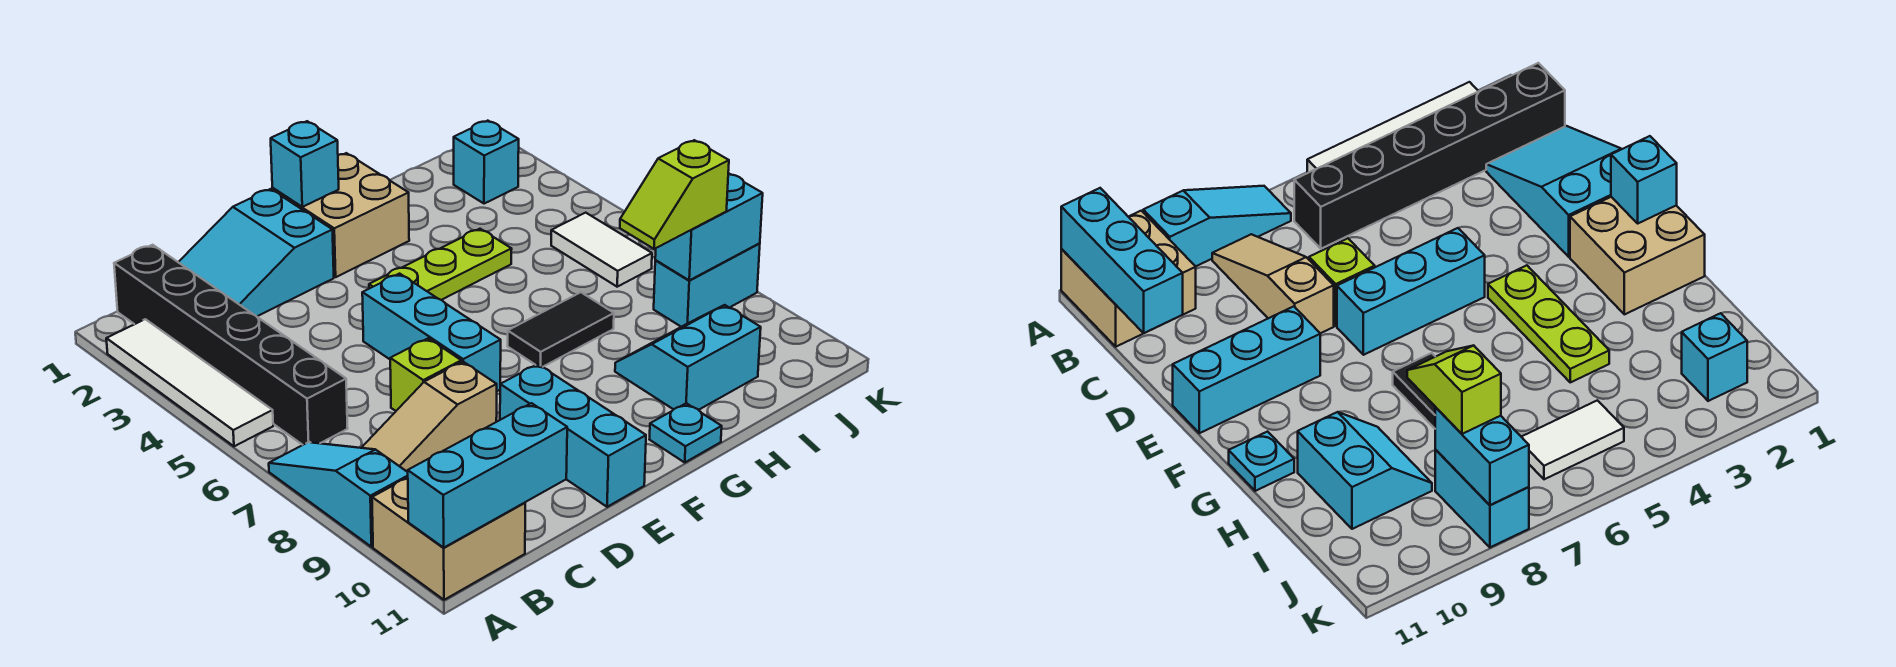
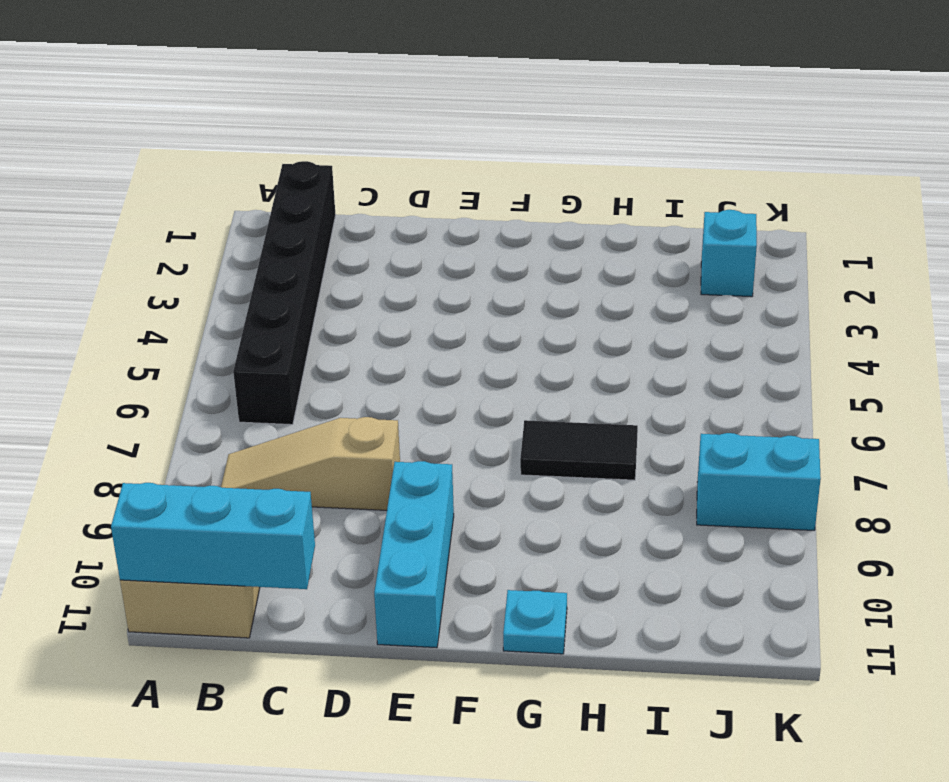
none -> white tile A2:A5 level 1
none -> cyan slope A7:A9 level 1 top 9
none -> cyan slope C1:E2 level 1 top E

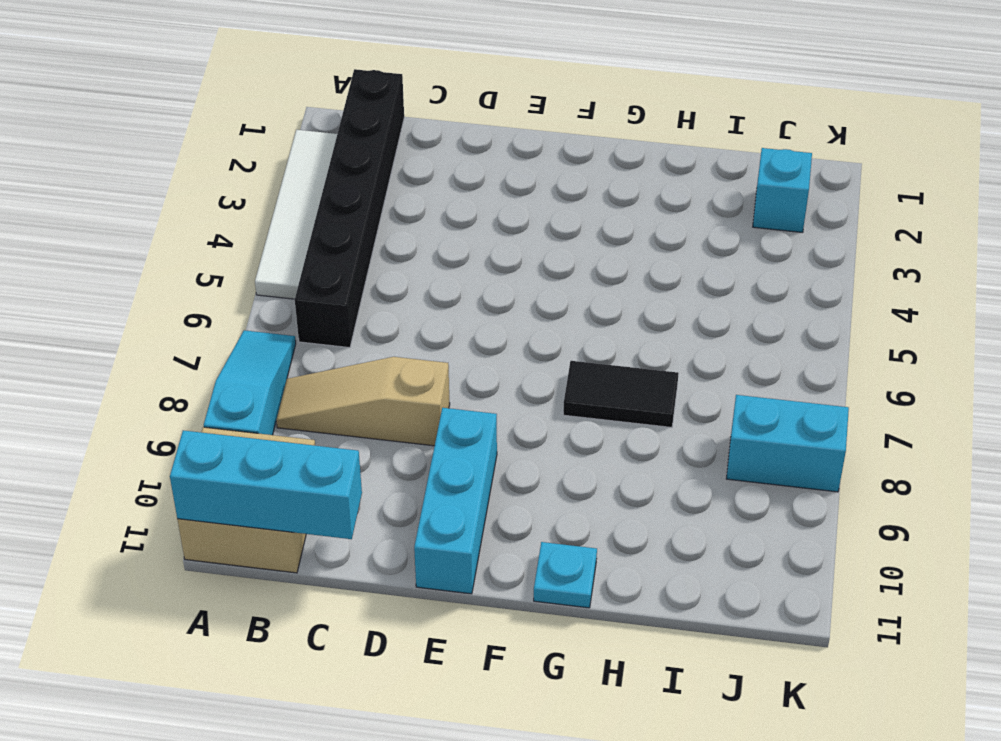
none -> cyan slope C1:E2 level 1 top E
none -> lime brick D7 level 1
none -> cyan brick E5:E7 level 1

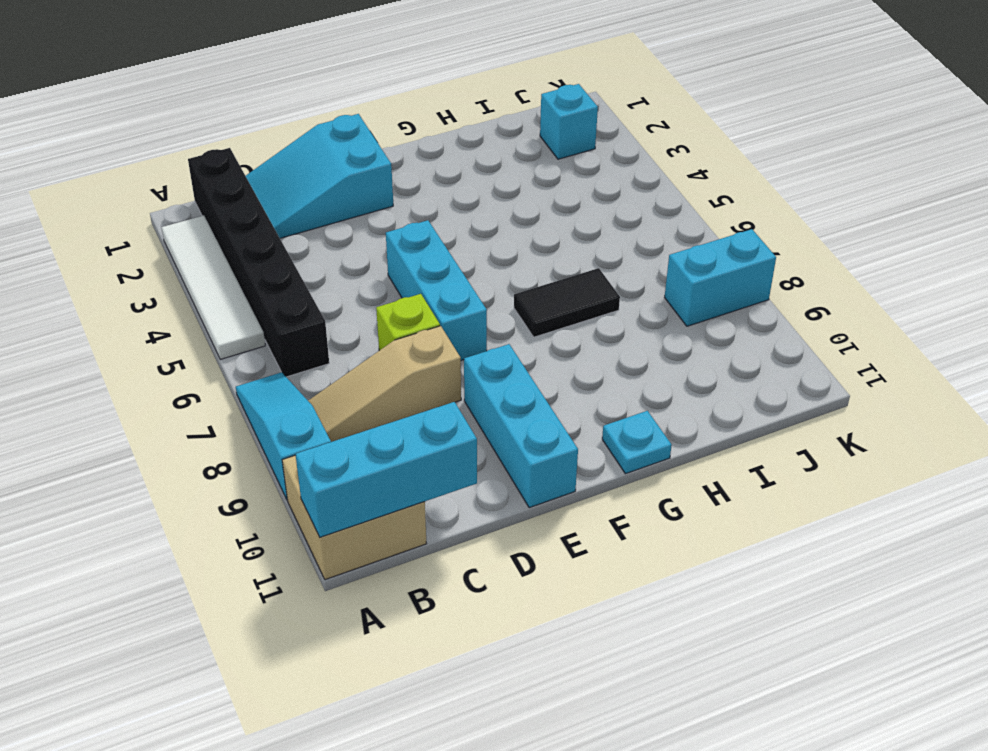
none -> tan brick F1:G2 level 1
none -> lime plate F4:H4 level 1
none -> cyan slope H9:I10 level 1 top 10

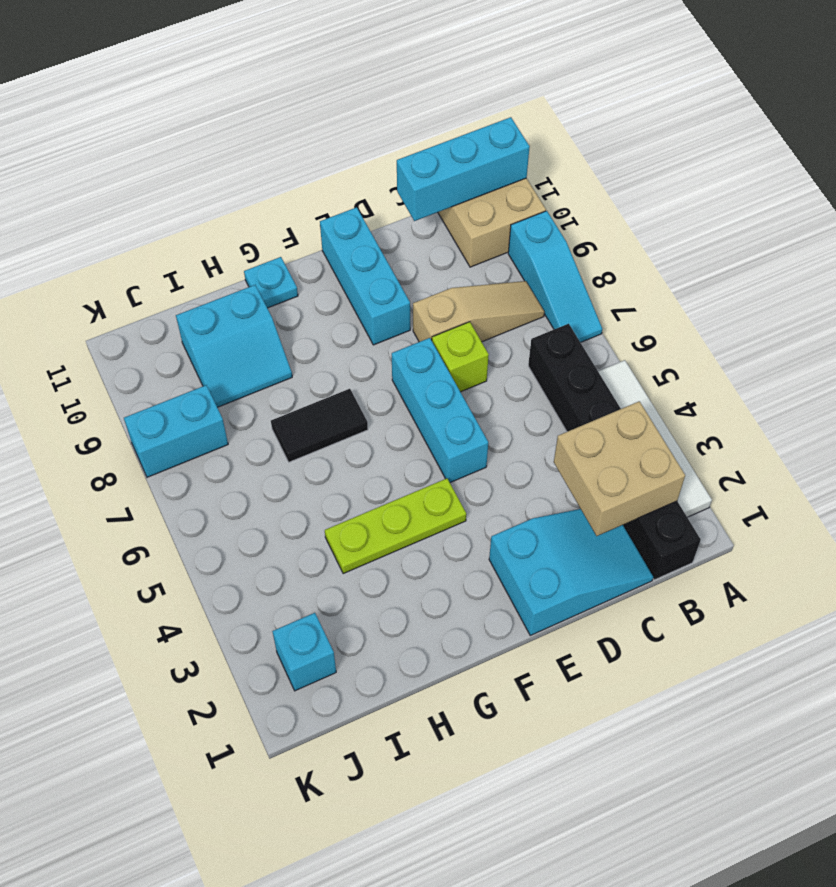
tan brick B2:C3 level 2 -> tan brick F1:G2 level 1
none -> white tile J5:J6 level 1
none -> cyan brick F1 level 2
none -> cyan brick J8:K8 level 2

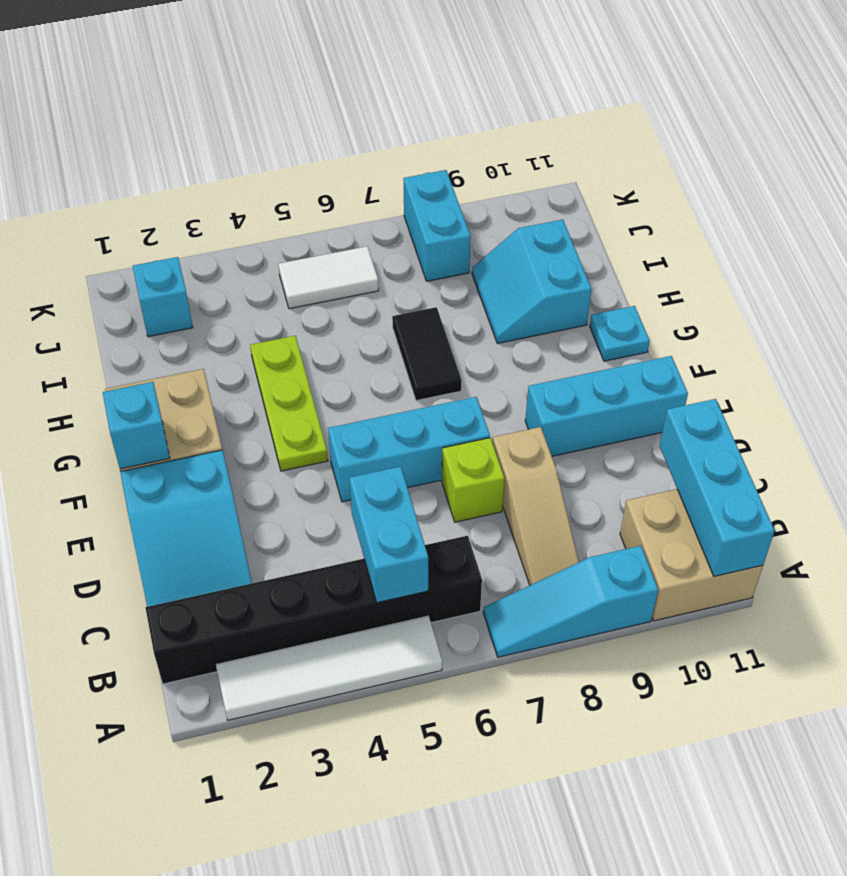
cyan brick B5:C5 level 2 -> cyan brick J8:K8 level 2
none -> lime slope I8:J8 level 3 top J

